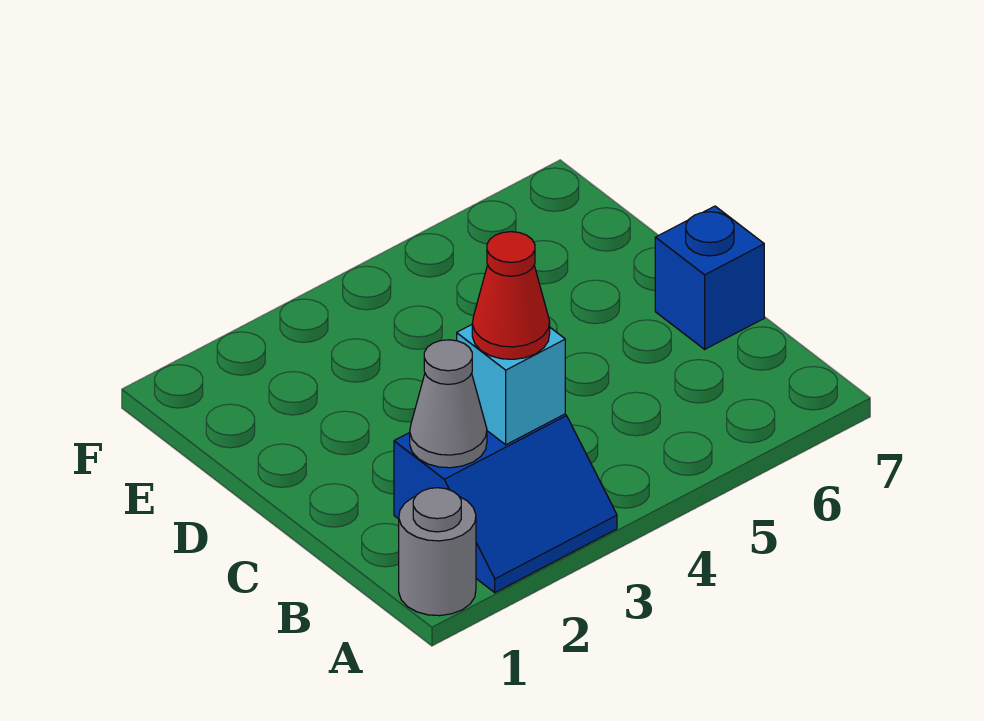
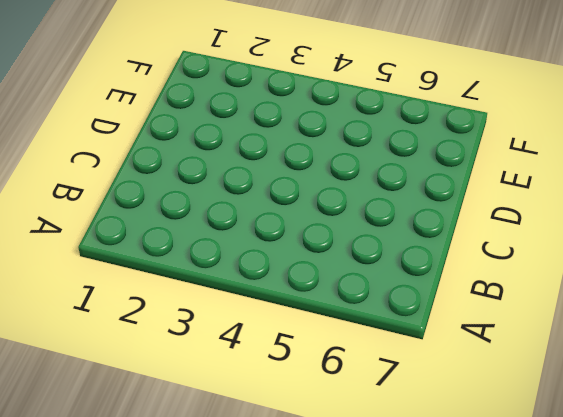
none -> grey round brick A1 level 1
none -> blue slope A2:B3 level 1 top B

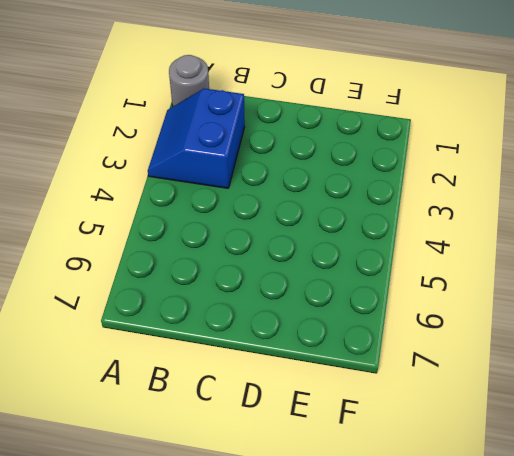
none -> blue brick C7 level 1
none -> grey cone B2 level 2

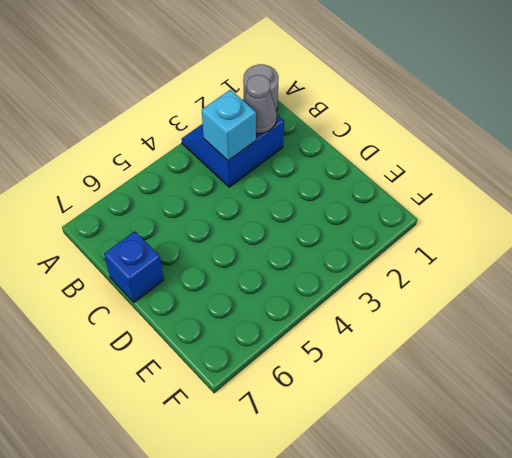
none -> red cone B3 level 3

